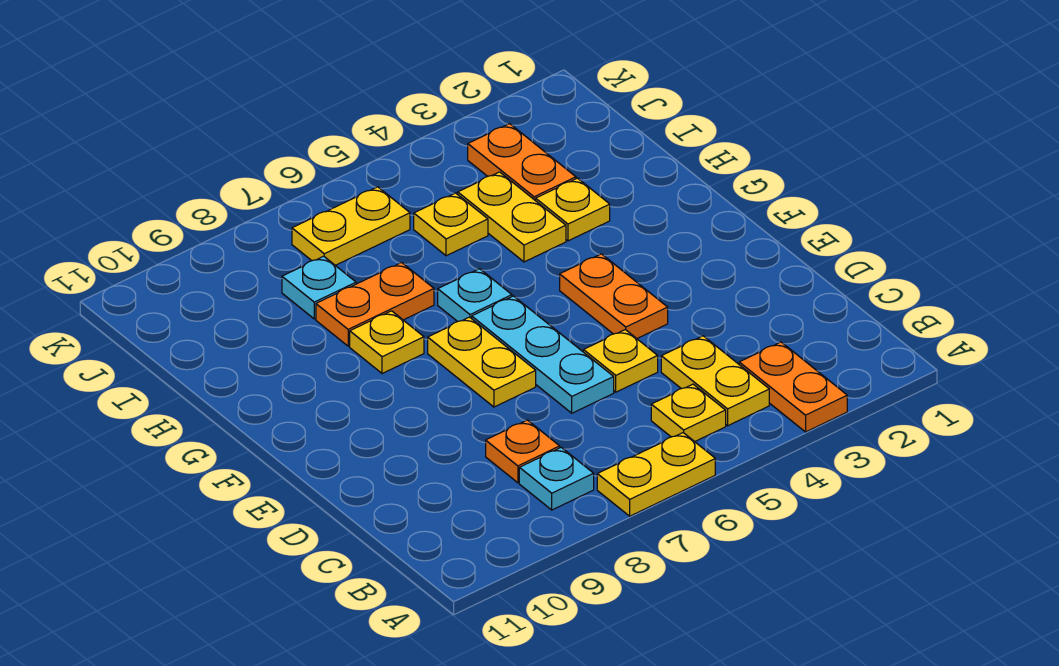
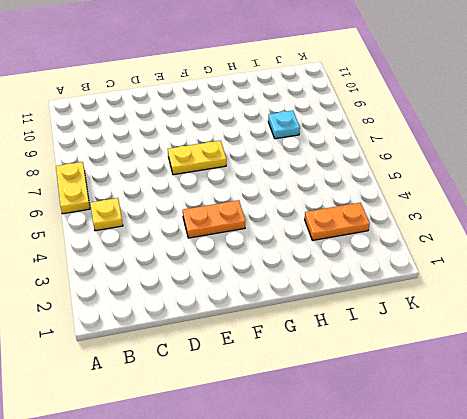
none -> orange plate A3:B3 level 1
none -> yellow plate B4:C4 level 1
none -> cyan plate B8 level 1

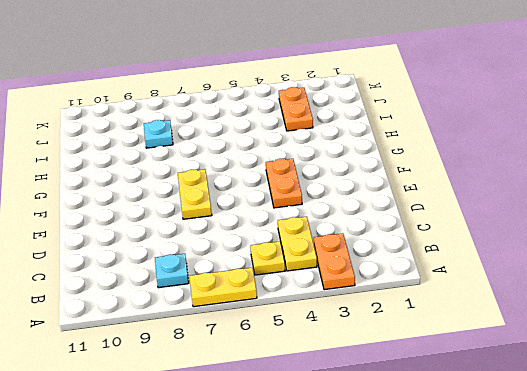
none -> orange plate C8 level 1
none -> yellow plate D5 level 1
none -> cyan plate D6:F6 level 1

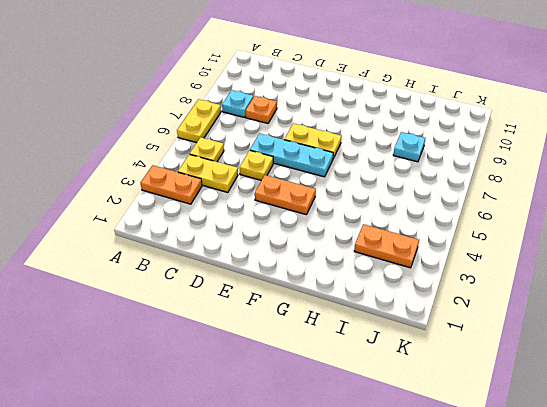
none -> cyan plate G6 level 1
none -> yellow plate G8 level 1
none -> yellow plate H3 level 1

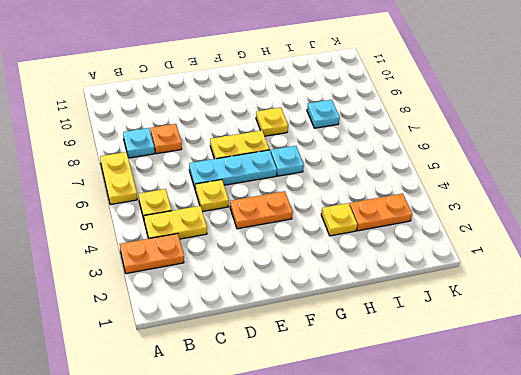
none -> yellow plate H4:I4 level 1
none -> orange plate H7:H8 level 1
none -> yellow plate I5 level 1

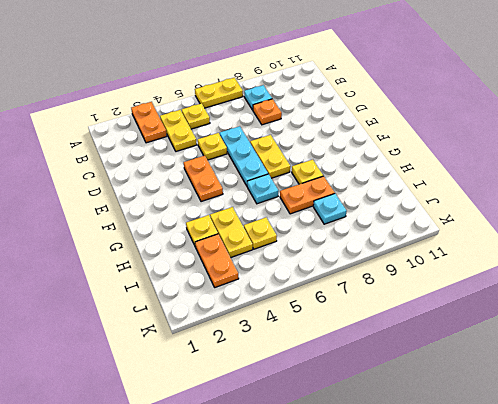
none -> yellow plate J6:J7 level 1

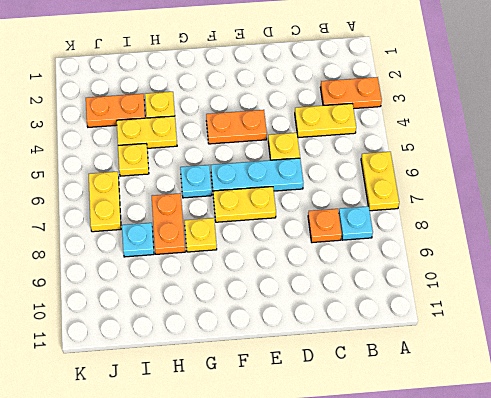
none -> yellow plate B5 level 1

